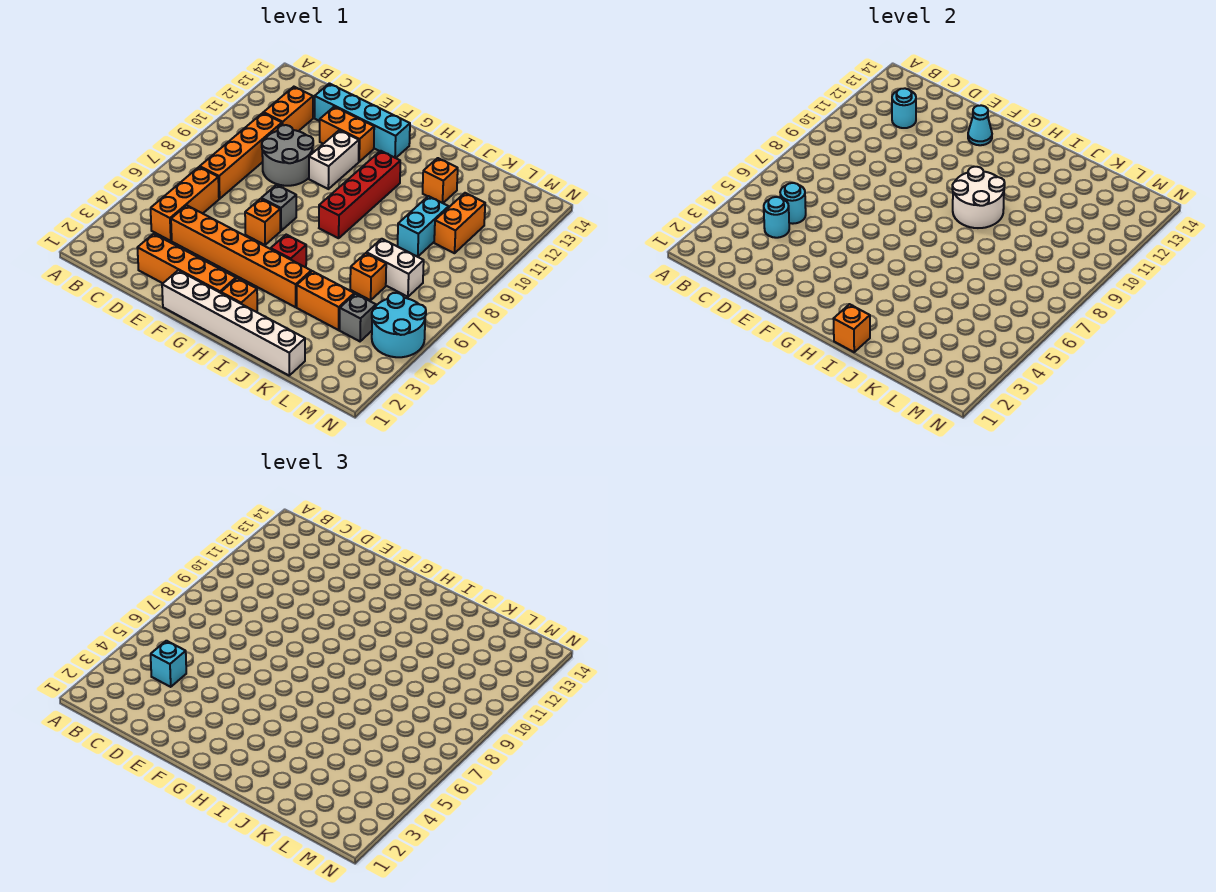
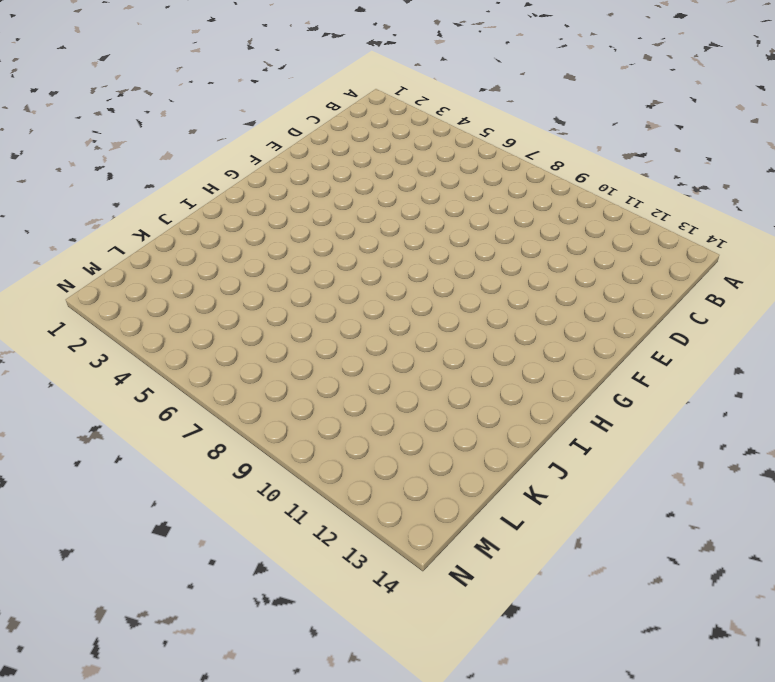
none -> orange brick C4:C6 level 1
none -> orange brick C7:C10 level 1
none -> orange brick C11:C12 level 1
none -> orange brick D2:G2 level 1

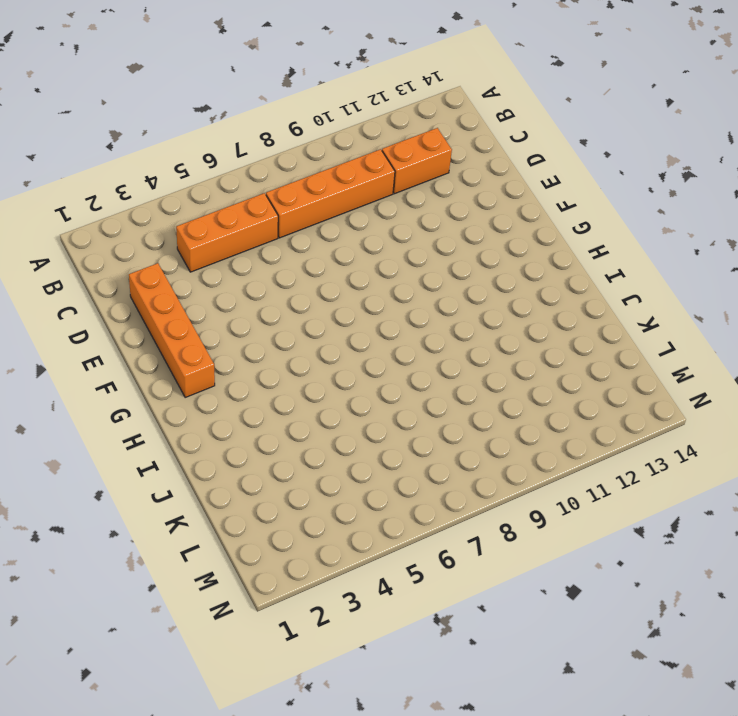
none -> orange brick D4:I4 level 1
none -> grey round brick D9:E10 level 1
none -> cyan brick D13:G13 level 1
none -> orange brick E12:F12 level 1

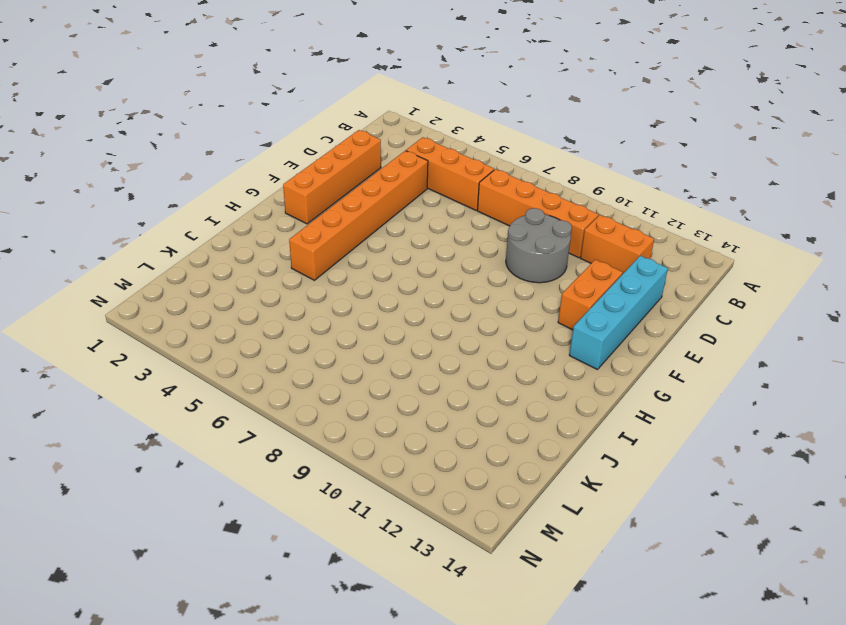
none -> white brick F1:K1 level 1
none -> orange brick F6 level 1
none -> grey brick F7 level 1
none -> white brick F10:F11 level 1

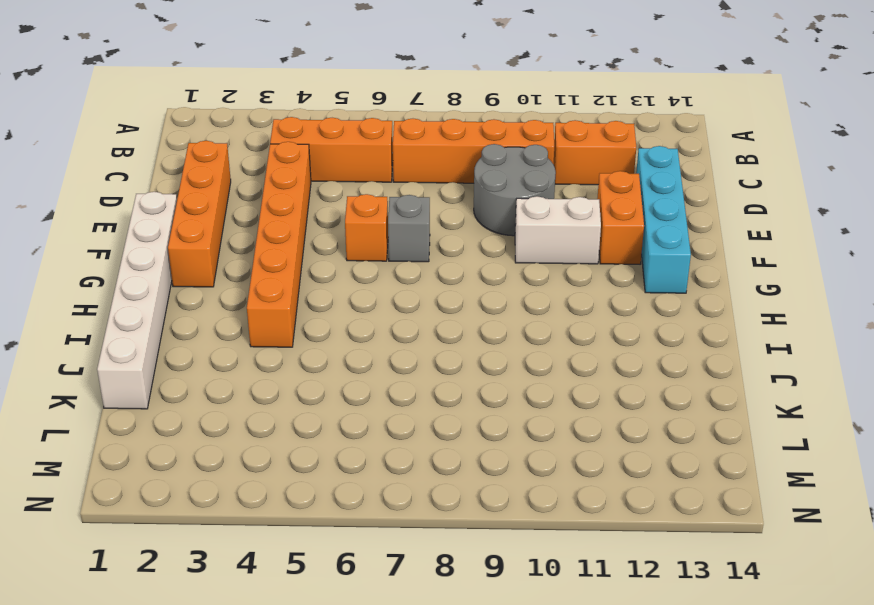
none -> orange brick H2 level 1
none -> red brick H5 level 1
none -> red brick H8:H11 level 1
none -> orange brick J4:K4 level 1

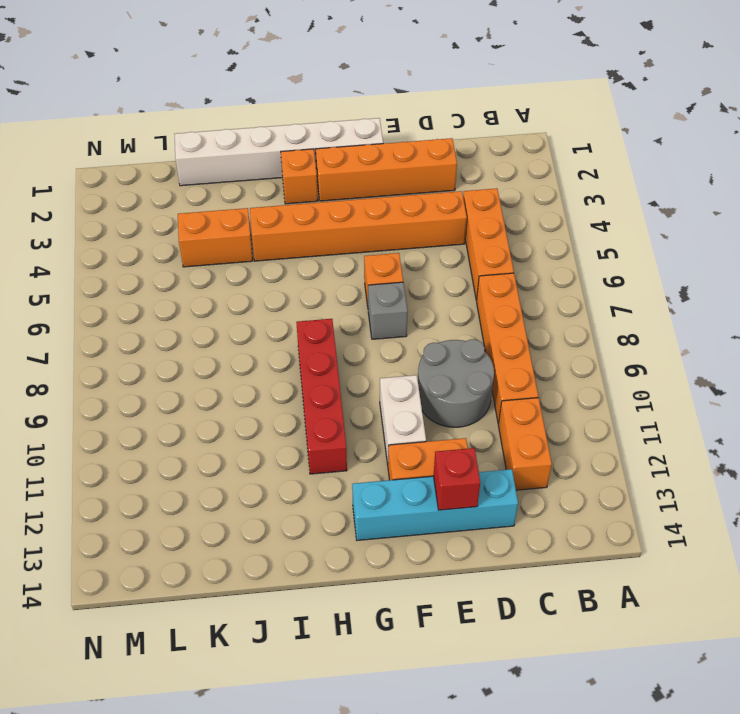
red brick E13 level 2 -> red brick H5 level 1
none -> orange brick J12 level 1
none -> orange brick K6 level 1
none -> white brick K7:L7 level 1
none -> cyan brick K9:K10 level 1

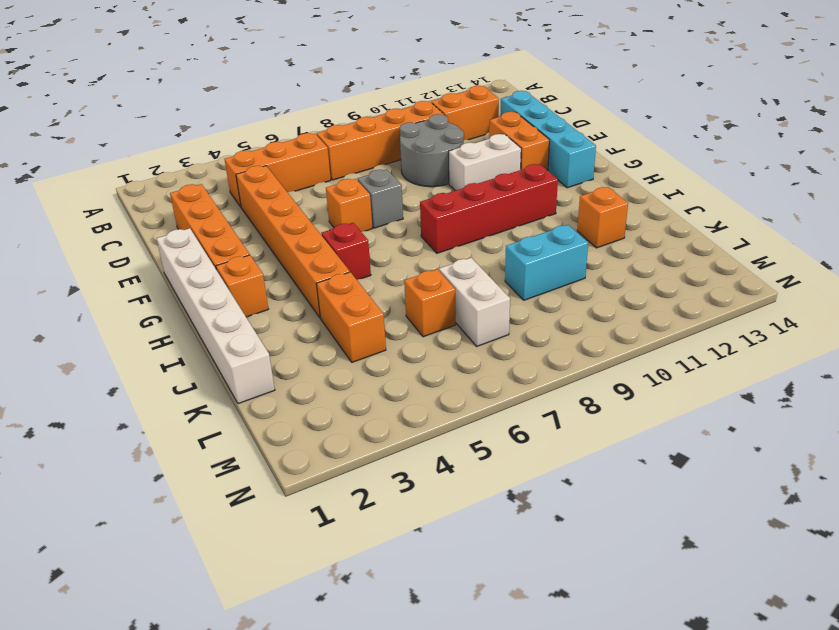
none -> grey brick L4 level 1
none -> orange brick L10:L11 level 1
none -> cyan round brick M4:N5 level 1
none -> cyan round brick C4 level 2

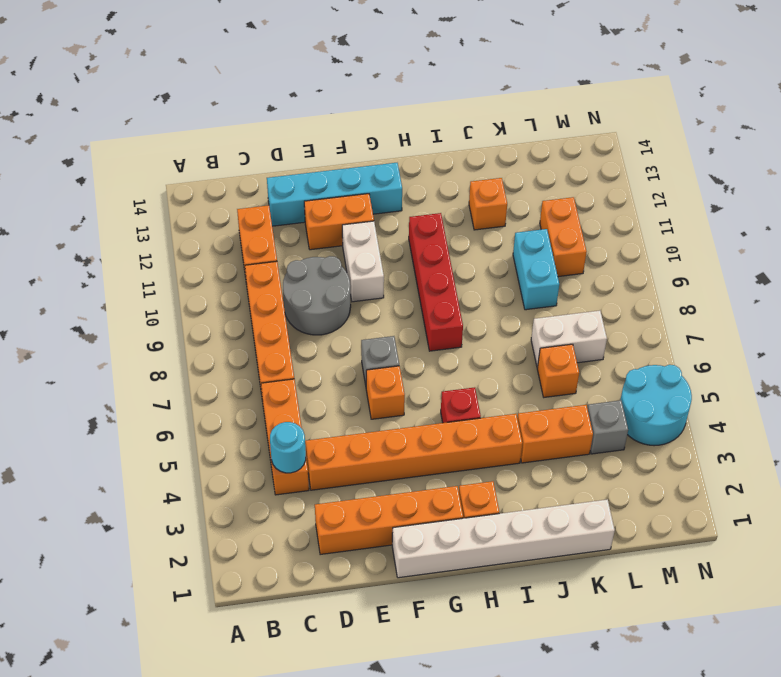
none -> cyan round brick C5 level 2
none -> cyan round brick C12 level 2
none -> cyan cone F13 level 2
none -> white round brick H9:I10 level 2

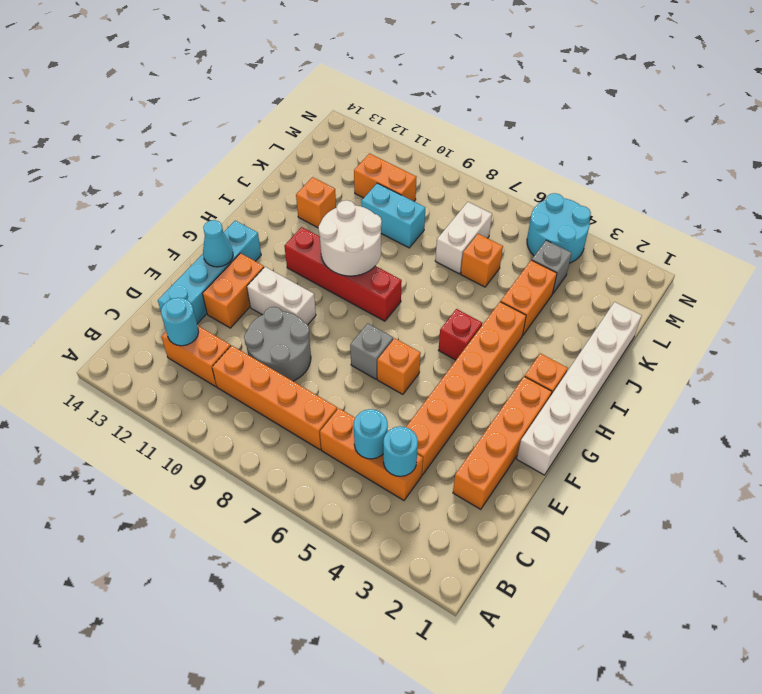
none -> orange brick I1 level 2
none -> cyan brick C4 level 3

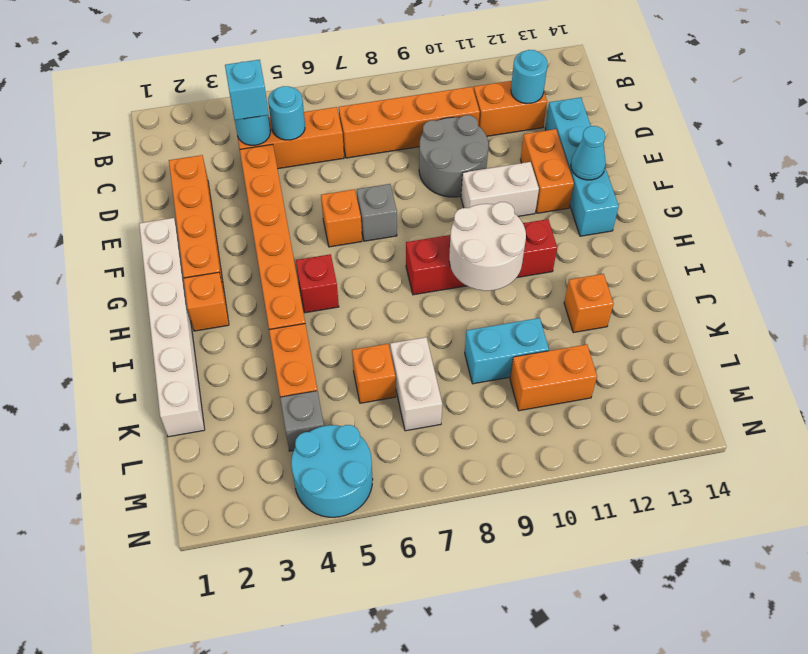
none -> orange brick I1 level 2

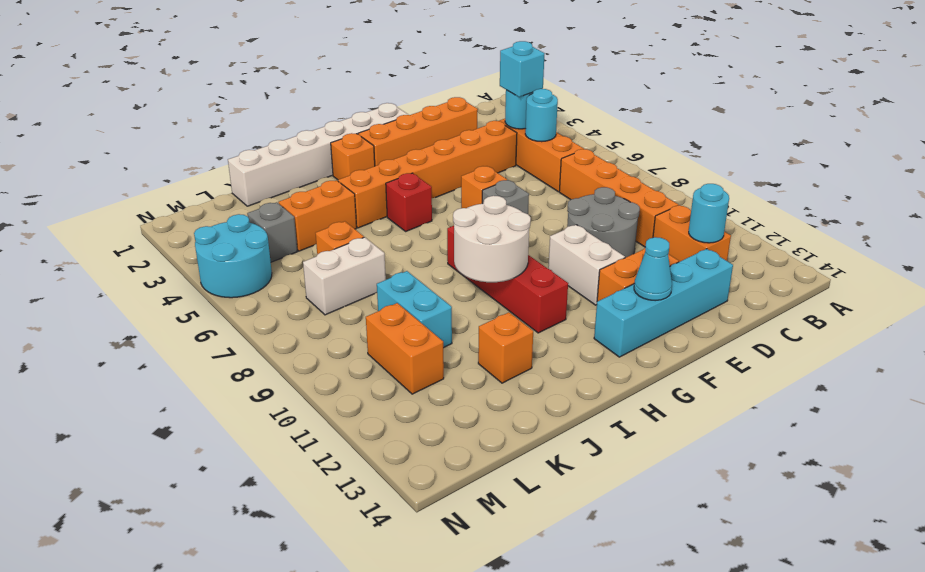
none -> orange brick I1 level 2

